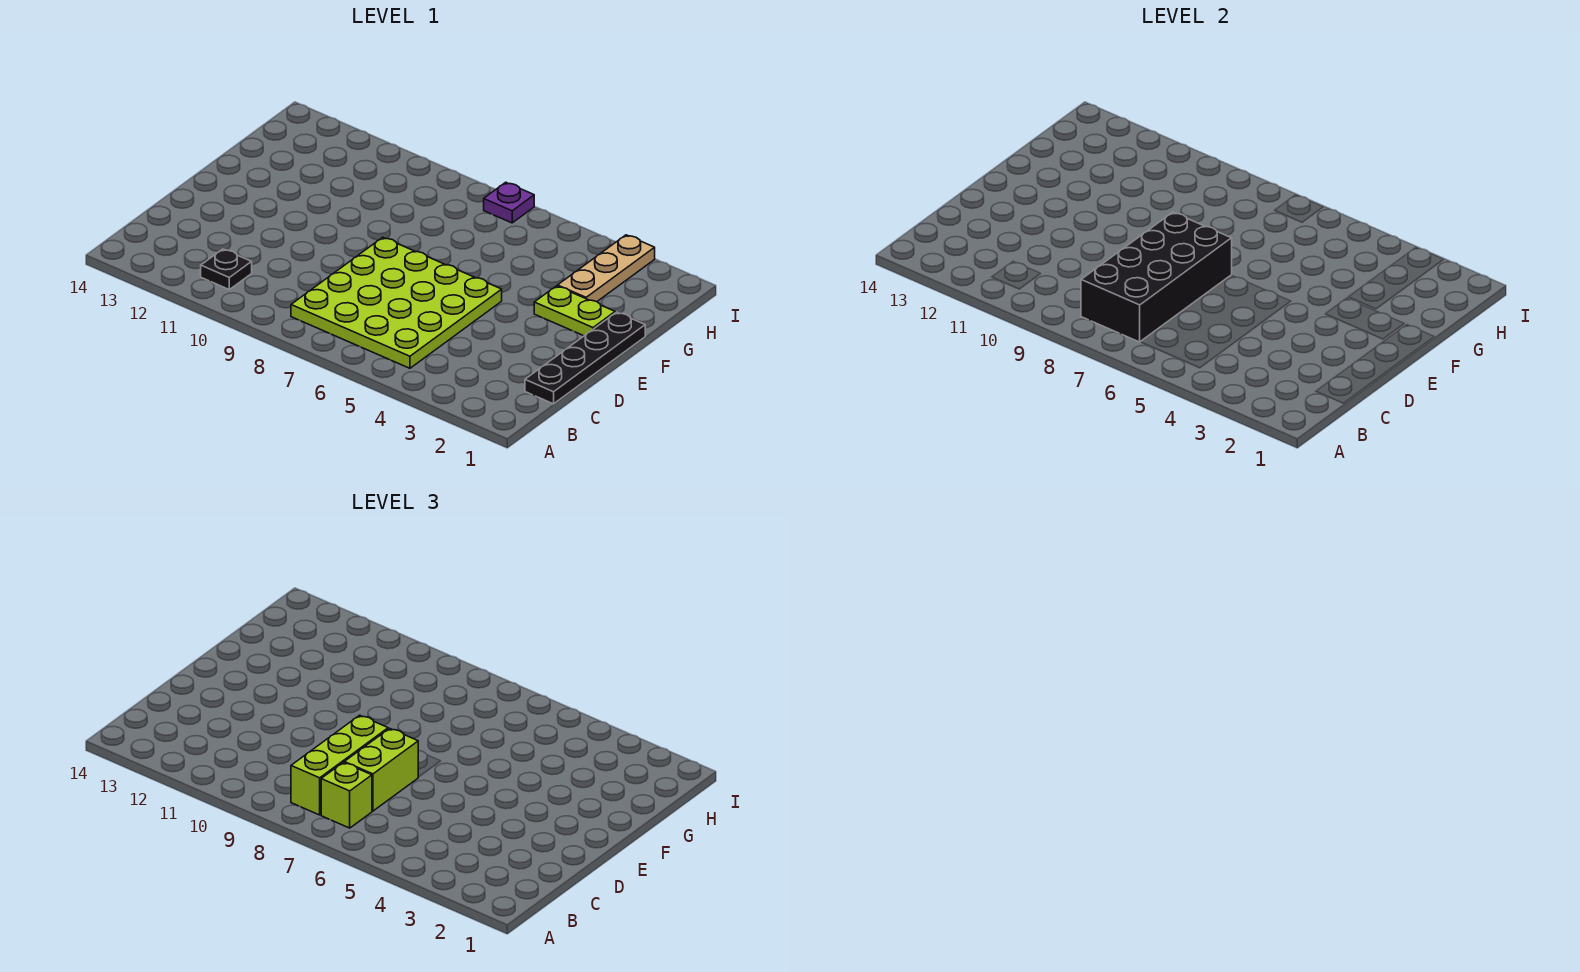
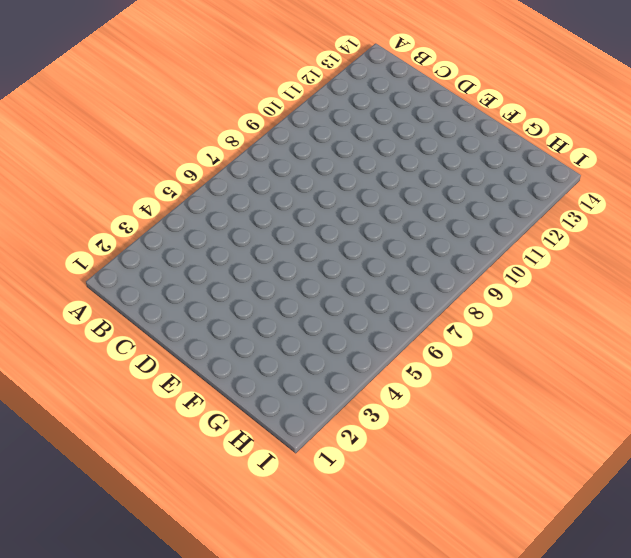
none -> lime plate B5:E8 level 1
none -> black plate B11 level 1

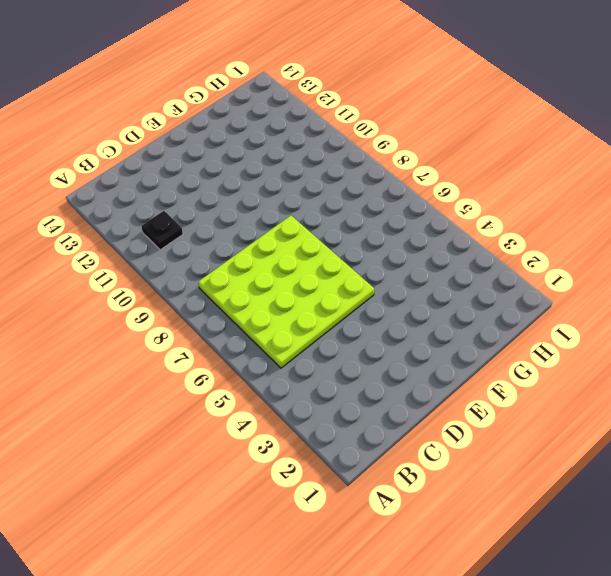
none -> black plate C1:F1 level 1
none -> lime plate F2:F3 level 1

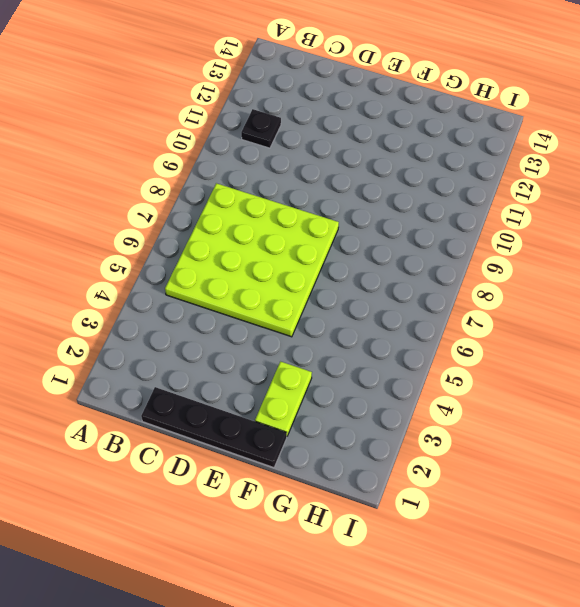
none -> tan plate G3:I3 level 1
none -> purple plate I7 level 1

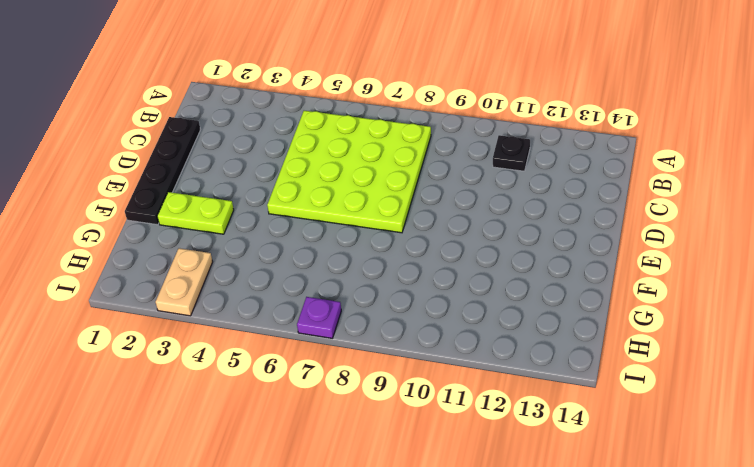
tan plate H3:I3 level 1 -> tan plate G3:I3 level 1
none -> black brick B7:E8 level 2
none -> lime brick B7 level 3

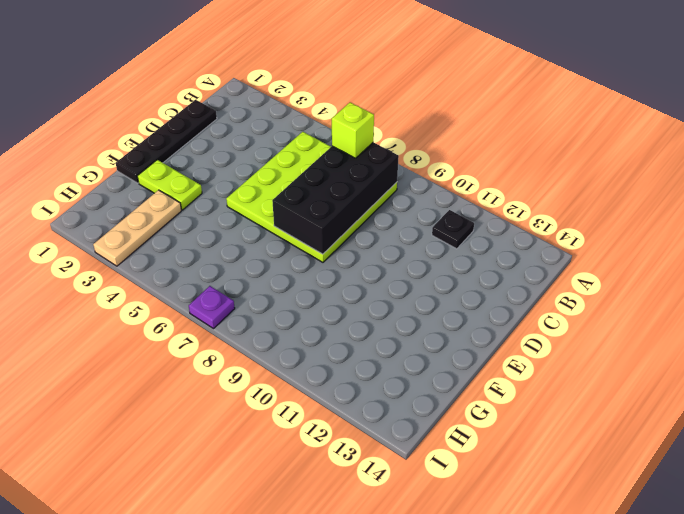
none -> lime brick B8:D8 level 3
none -> lime brick C7:D7 level 3

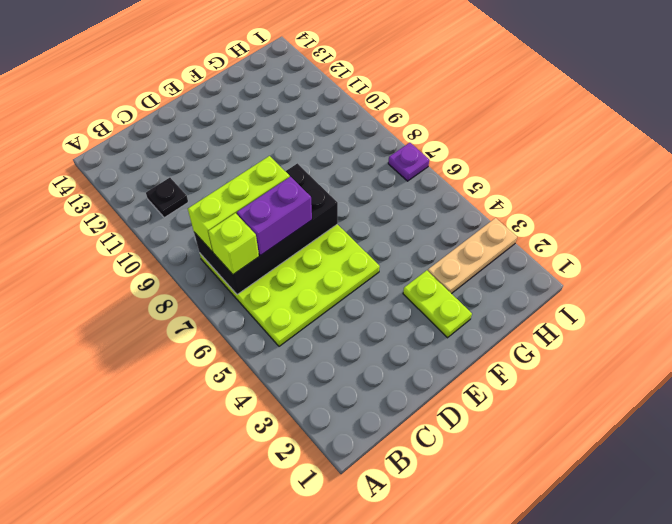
purple brick C7:D7 level 3 -> lime brick C7:D7 level 3
none -> black plate C1:F1 level 1

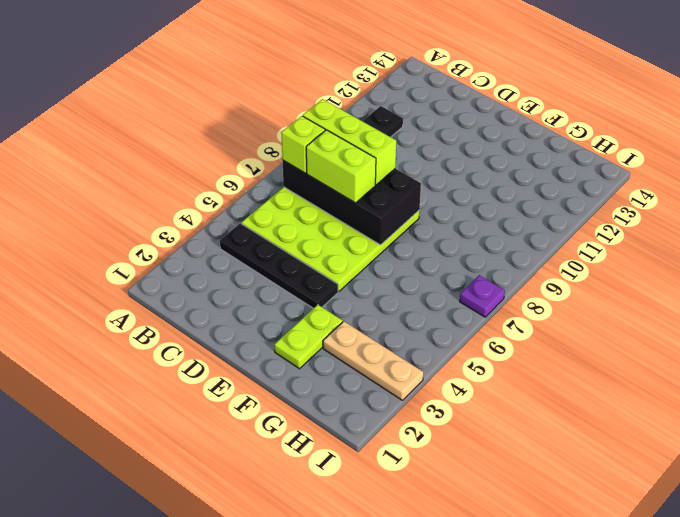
black plate B4:E4 level 1 -> black plate C1:F1 level 1

